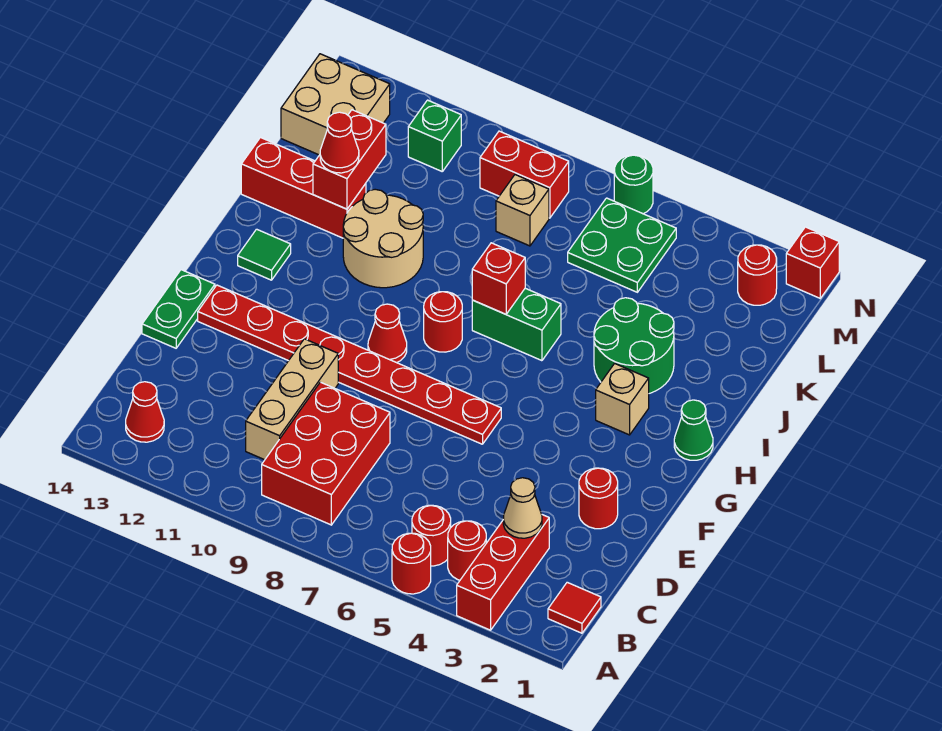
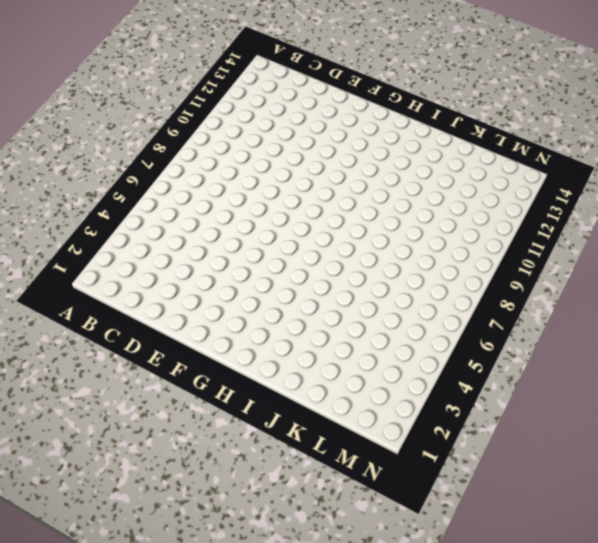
none -> red brick A3:C3 level 1
none -> red round brick A5 level 1
none -> red tile B1 level 1
none -> red round brick B4 level 1

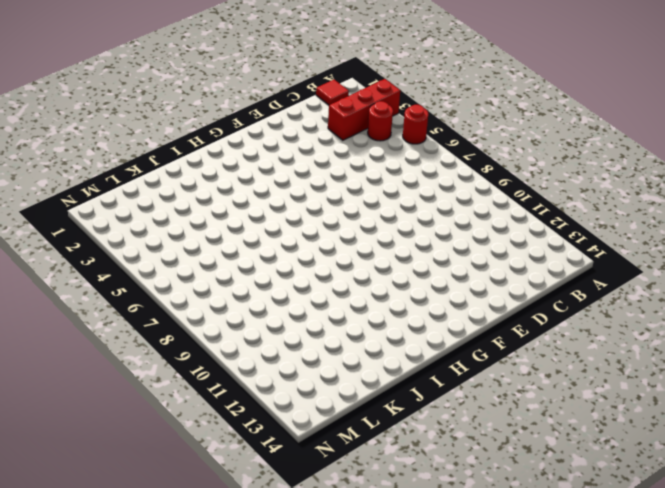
none -> red round brick B5 level 1
none -> red brick B8:D9 level 1
none -> red cone B13 level 1
none -> tan brick C10:E10 level 1

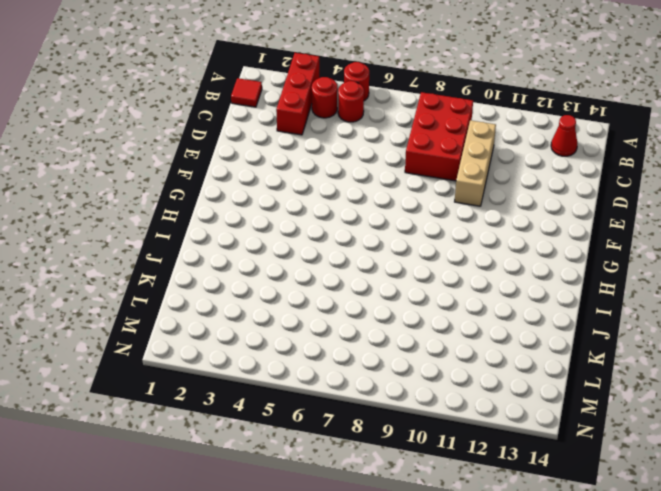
none -> red round brick E2 level 1
none -> green plate E14:F14 level 1
none -> red plate F6:F13 level 1
none -> red cone G9 level 1

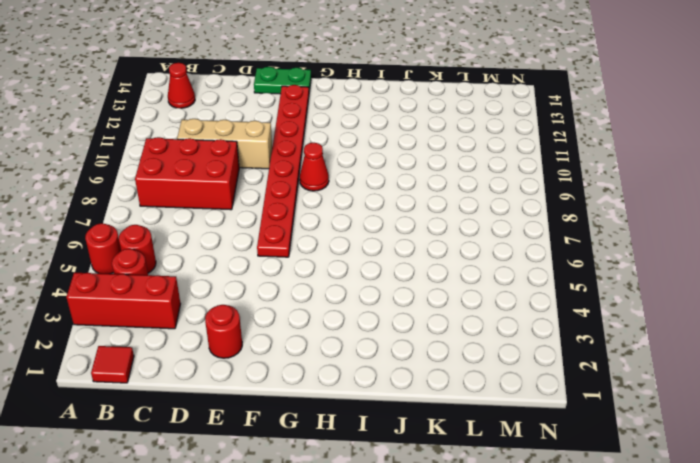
none -> green cone H1 level 1
none -> tan brick H3 level 1
none -> red round brick H8 level 1
none -> green tile H13 level 1

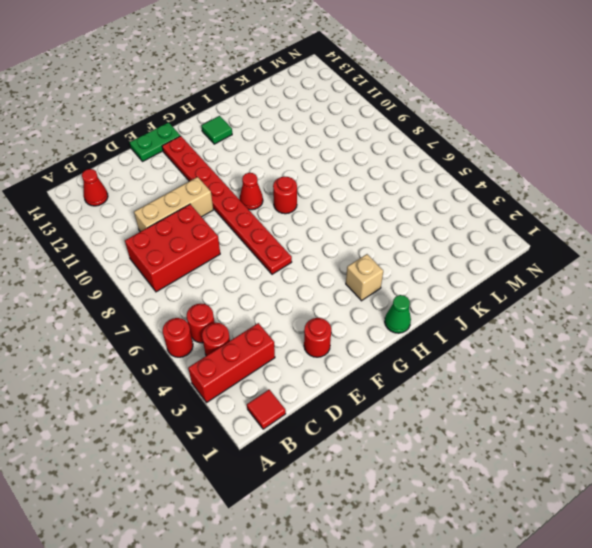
none -> green round brick I3:J4 level 1
none -> green brick I6:I7 level 1
none -> tan round brick I10:J11 level 1
none -> red brick J12:J14 level 1

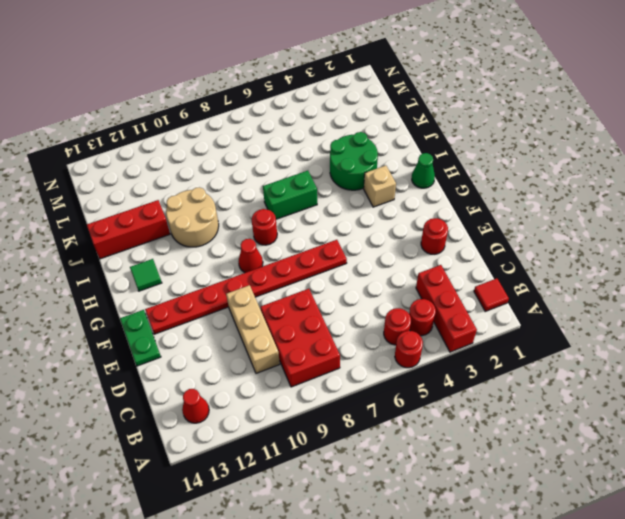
none -> green plate L5:M6 level 1
none -> tan brick L8 level 1
none -> tan brick L13:M14 level 1
none -> red round brick M2 level 1

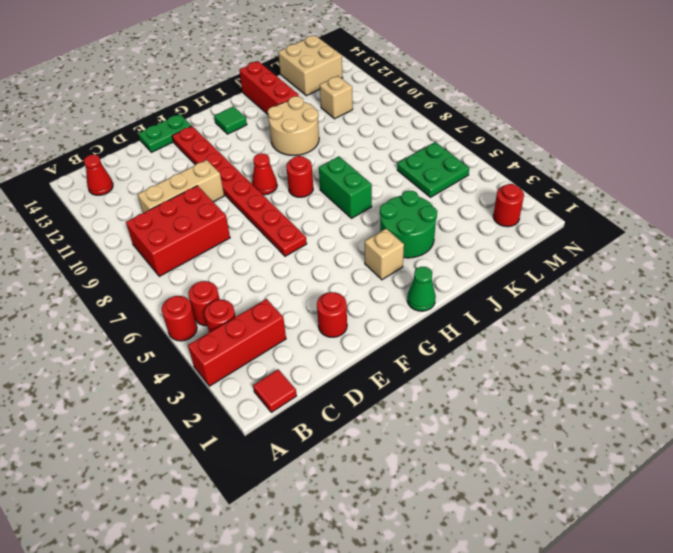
tan brick L11 level 1 -> tan brick L8 level 1
none -> red brick M8:M9 level 1
none -> green brick M11 level 1
none -> red brick N1 level 1
none -> green round brick N6 level 1

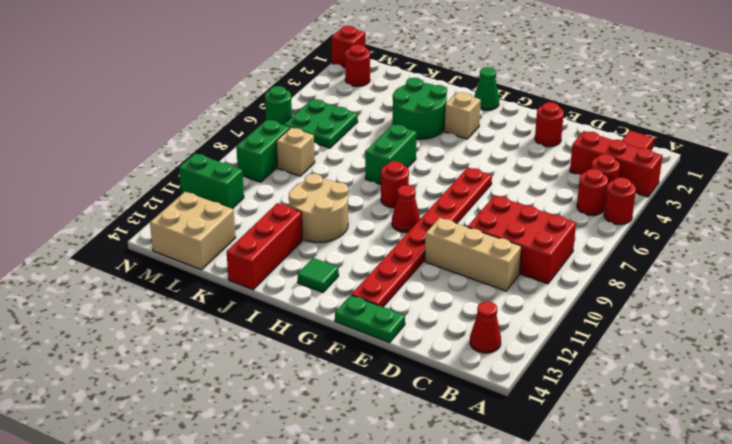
green brick M8:M9 level 1 -> red brick M8:M9 level 1
green brick M11:N11 level 1 -> green brick M11 level 1
none -> tan cone C3 level 2
none -> red brick I7 level 2
none -> red brick J12:K12 level 2
none -> red cone J12 level 3

